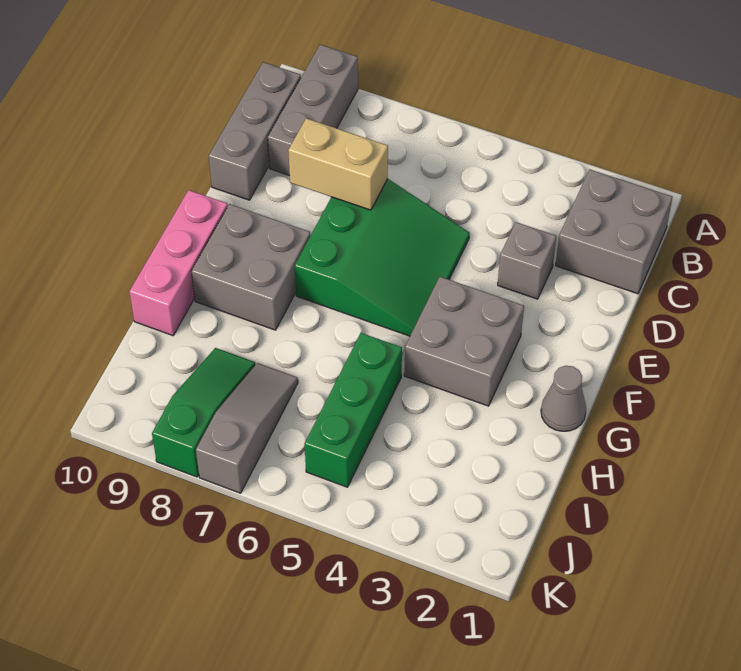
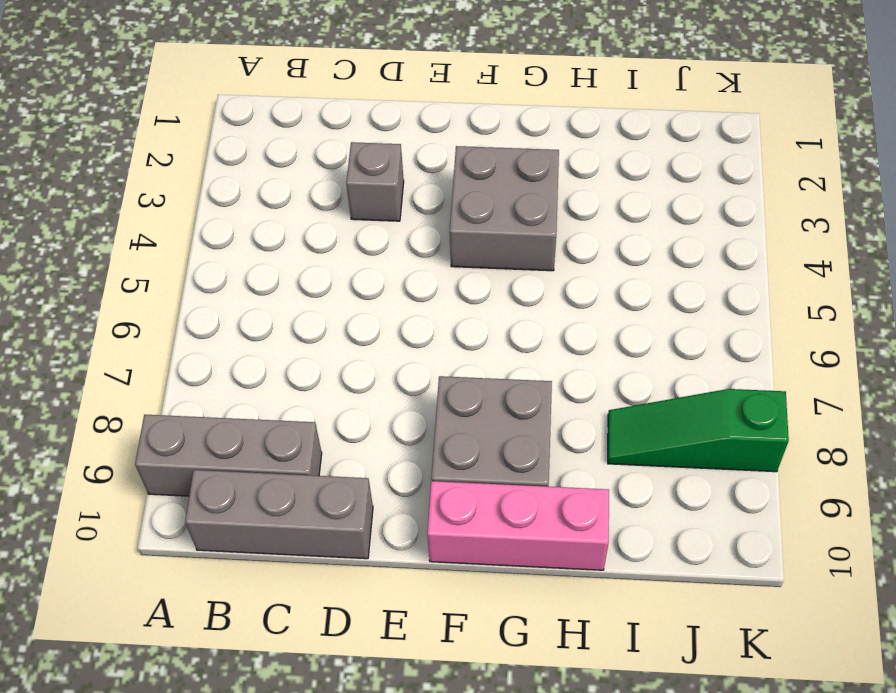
none -> grey brick B1:C2 level 1
none -> green slope D5:F7 level 1 top 7
none -> grey cone G1 level 1

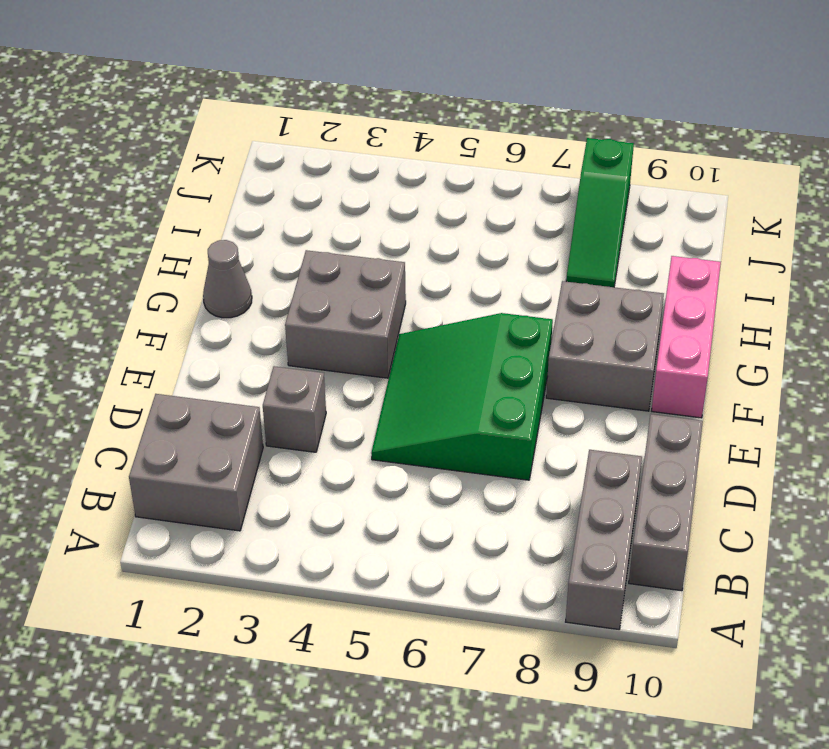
none -> green brick H5:J5 level 1
none -> grey slope I7:K7 level 1 top K
none -> tan brick D7:D8 level 2

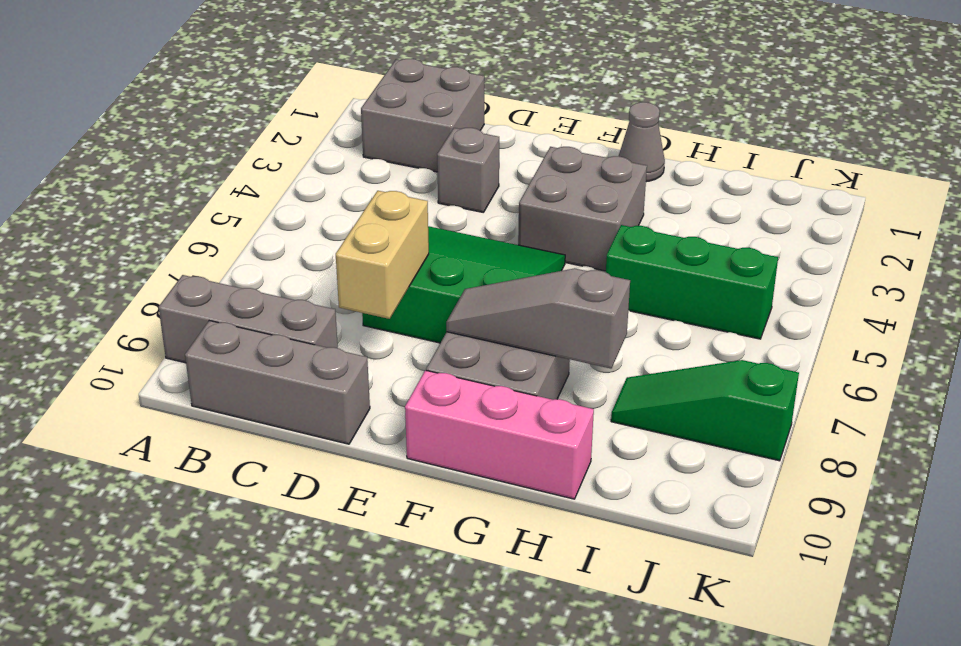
grey slope F8:H8 level 2 top H -> grey slope I7:K7 level 1 top K

